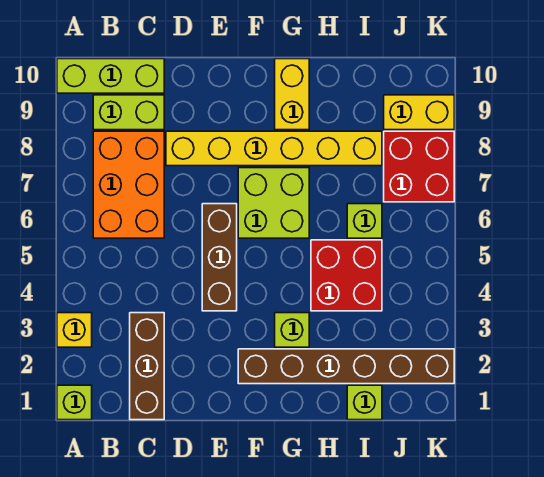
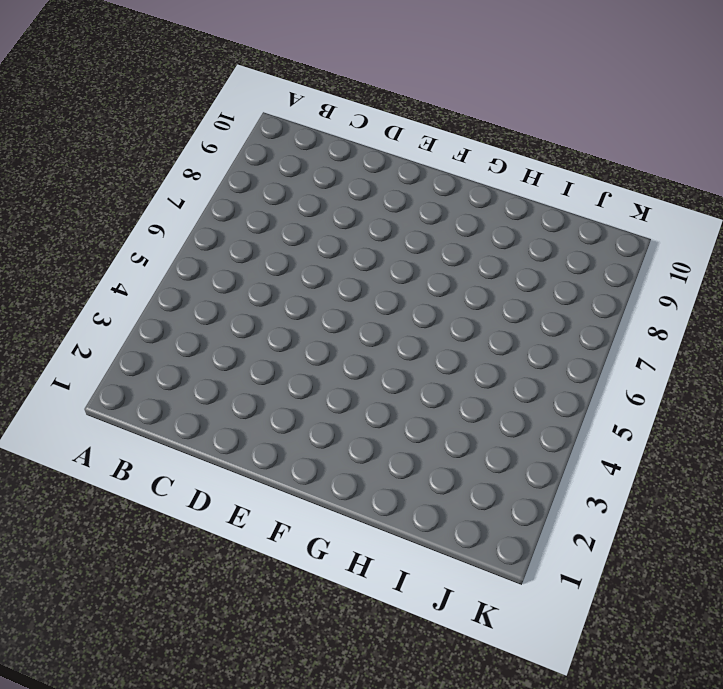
none -> lime brick A1 level 1
none -> yellow brick A3 level 1
none -> lime brick A10:C10 level 1

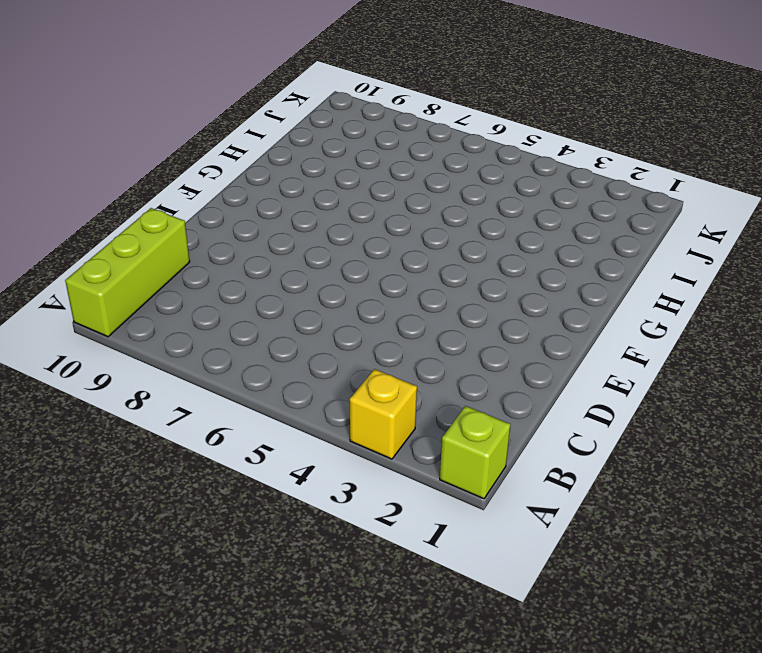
none -> orange brick B6:C8 level 1
none -> lime brick B9:C9 level 1
none -> brown brick C1:C3 level 1

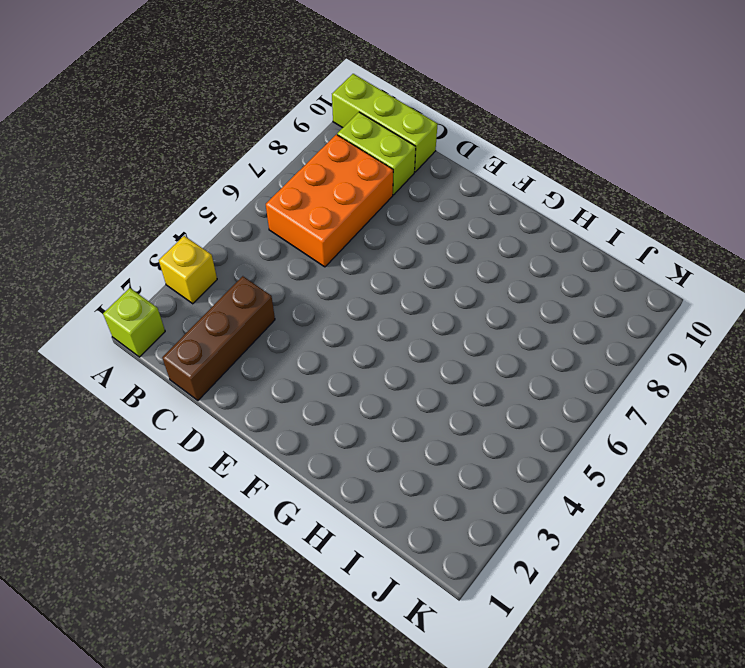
none -> yellow brick D8:I8 level 1
none -> brown brick E4:E6 level 1
none -> brown brick F2:K2 level 1

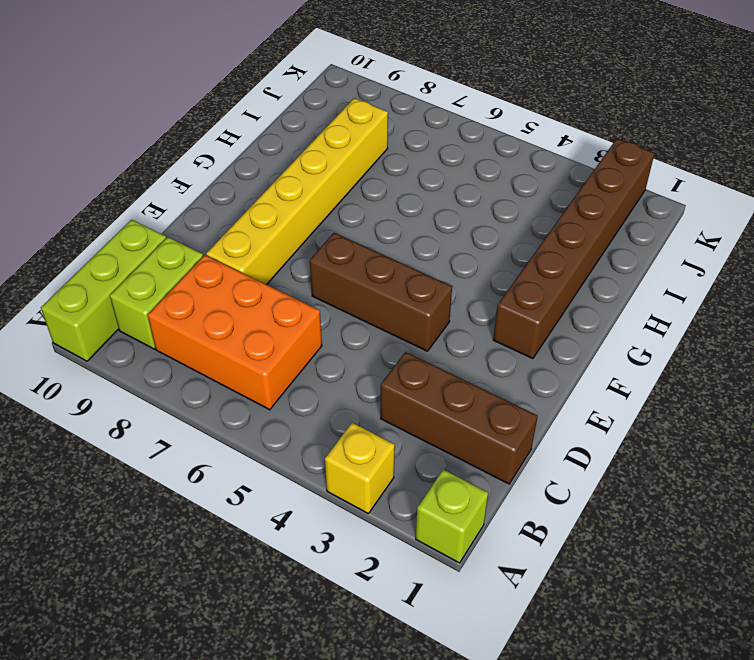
none -> lime brick F6:G7 level 1
none -> lime brick G3 level 1
none -> yellow brick G9:G10 level 1

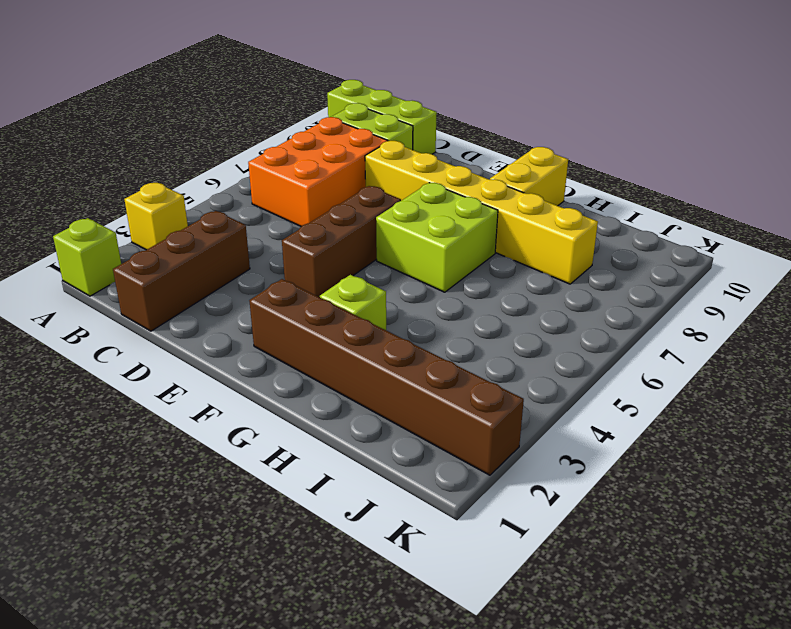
none -> red brick H4:I5 level 1
none -> lime brick I1 level 1
none -> lime brick I6 level 1

